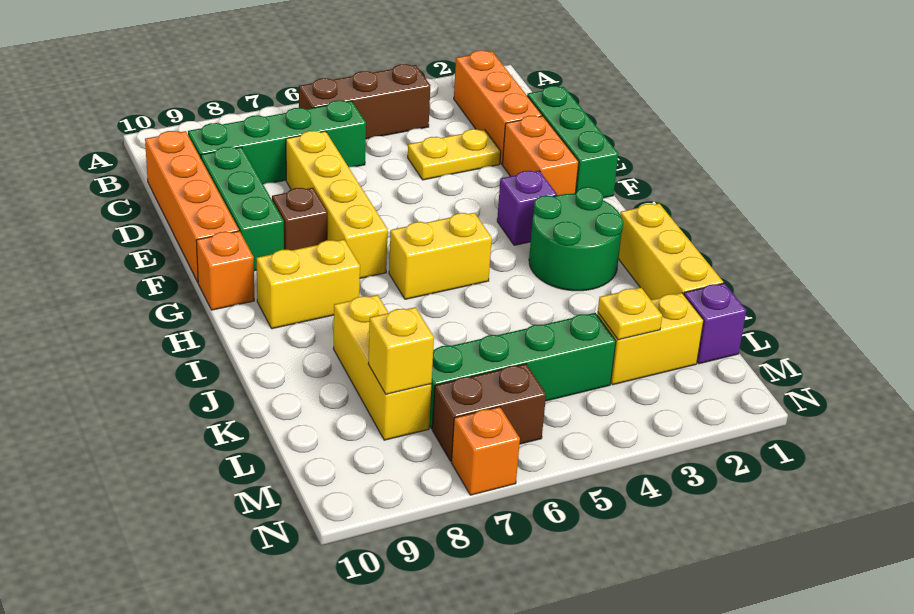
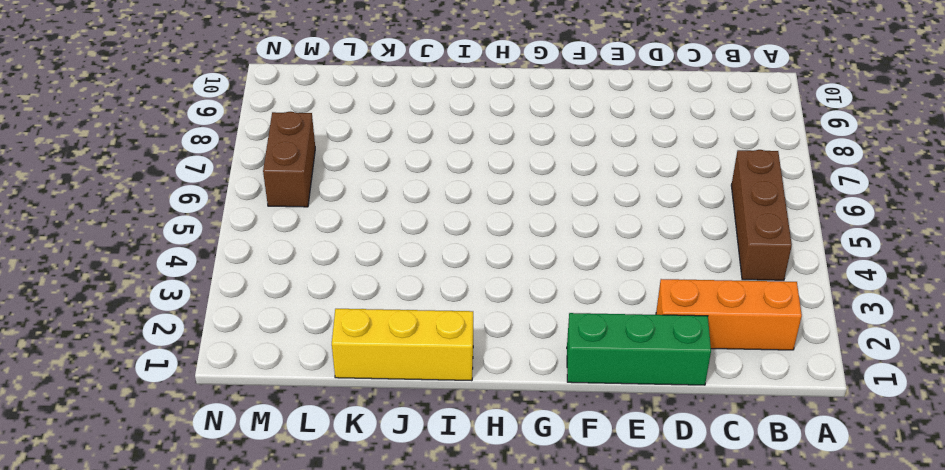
none -> green brick C6:C9 level 1
none -> orange brick C10:F10 level 1
none -> yellow plate D3:D4 level 1

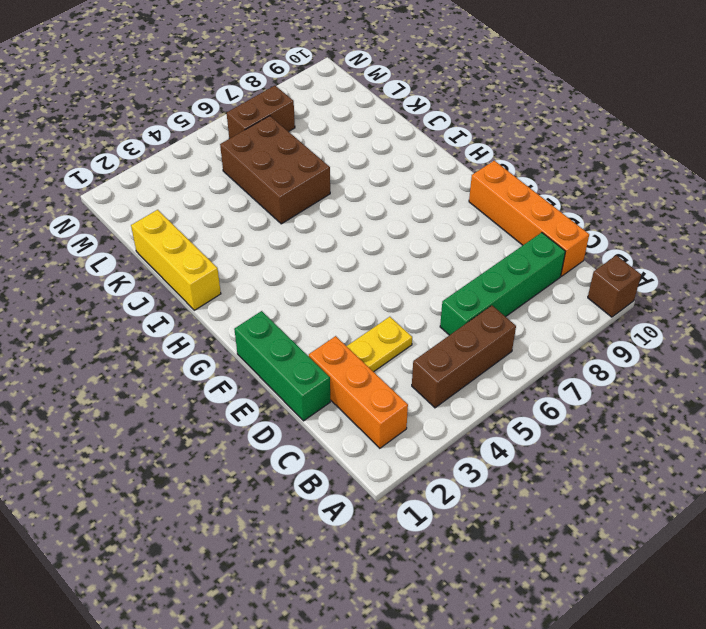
brown brick A10 level 1 -> brown brick F8 level 1
brown brick J5:L6 level 1 -> green brick L4:L7 level 1
none -> yellow brick D7:G7 level 1
none -> green brick D9:F9 level 1
none -> orange brick E2:F2 level 1

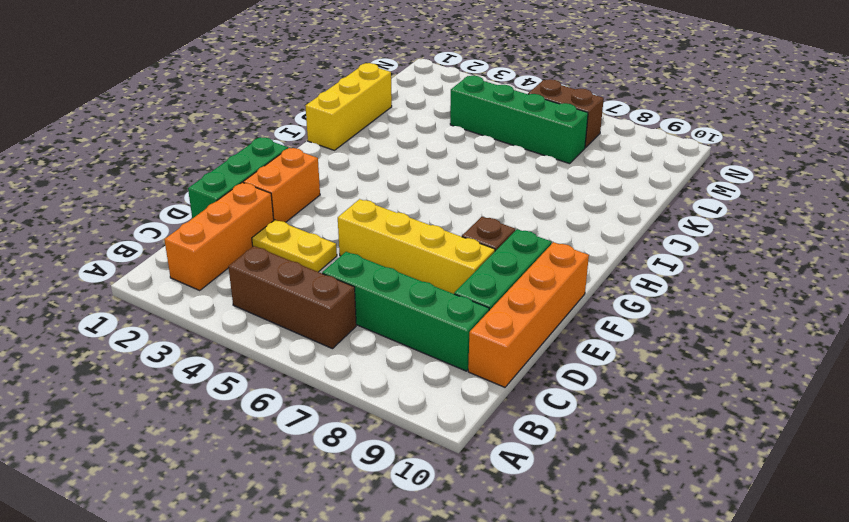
yellow brick E5:E8 level 1 -> yellow brick D7:G7 level 1
none -> purple brick G3 level 1
none -> orange brick G10 level 1
none -> green round brick H2:I3 level 1

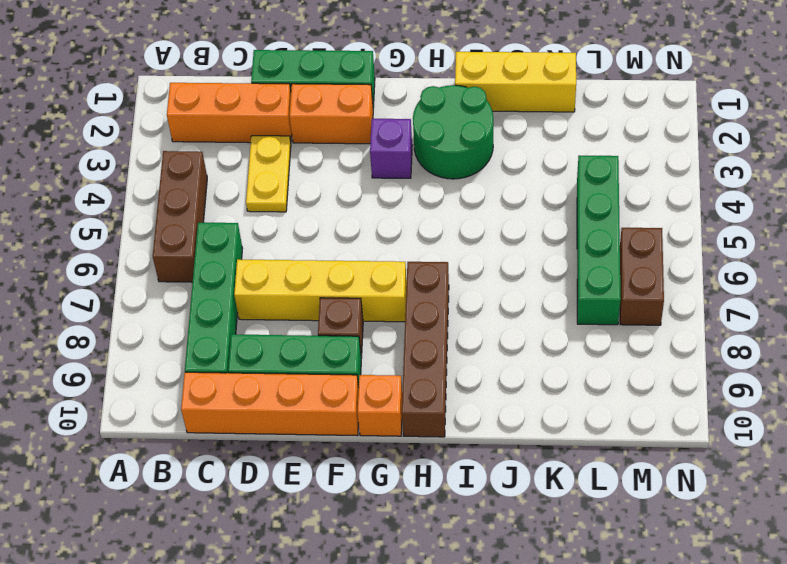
brown brick H7:H10 level 1 -> yellow brick H8:H9 level 1
none -> yellow brick H5:H6 level 1
none -> yellow brick J8:L8 level 1
none -> purple brick L1 level 1

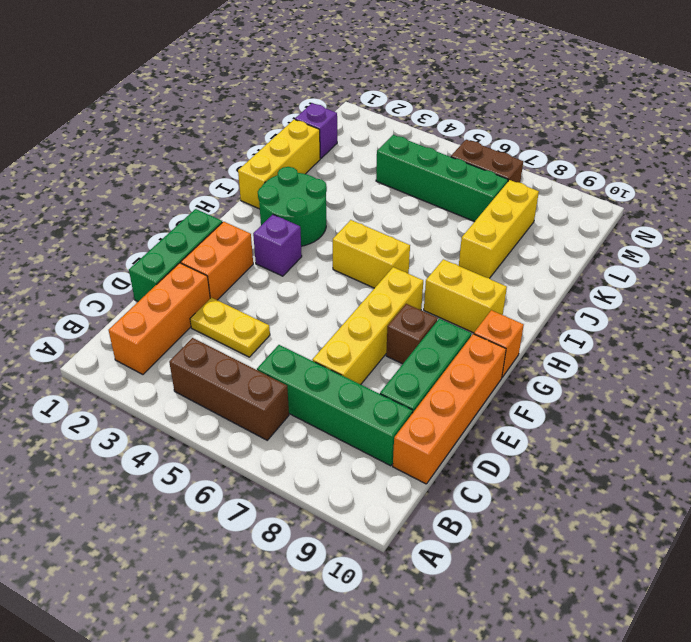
none -> yellow brick L2:L3 level 1
none -> orange brick N7 level 1
none -> yellow plate L3 level 2

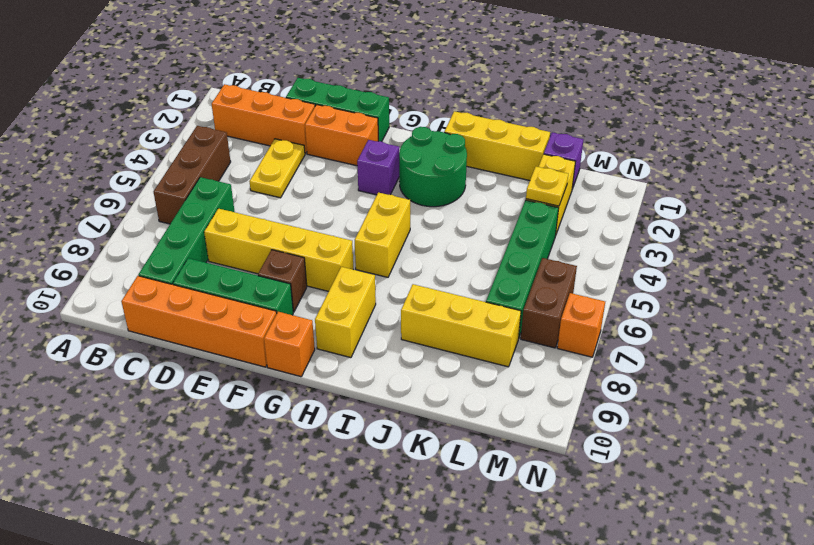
none -> yellow brick L8 level 2

